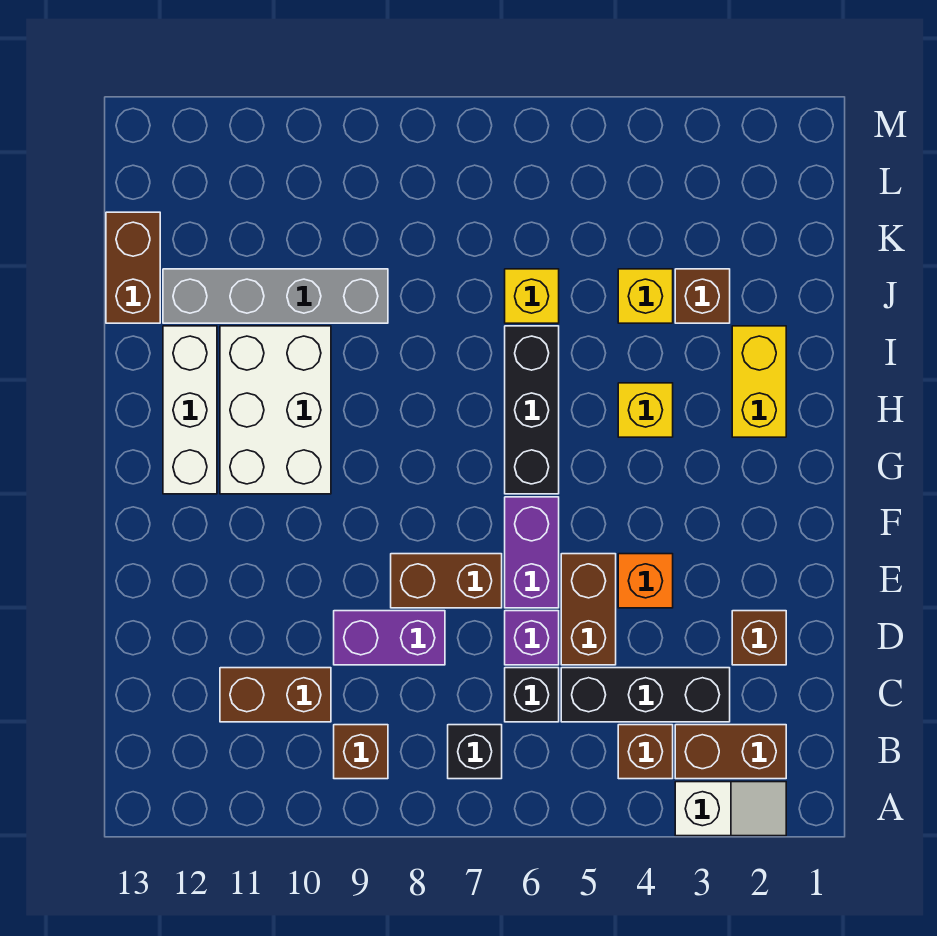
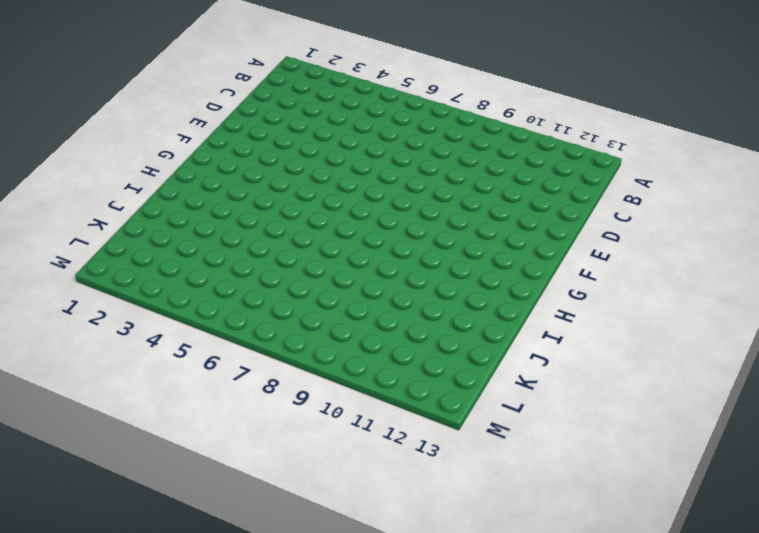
none -> white slope A2:A3 level 1 top 3
none -> brown brick B2:B3 level 1
none -> brown brick B4 level 1

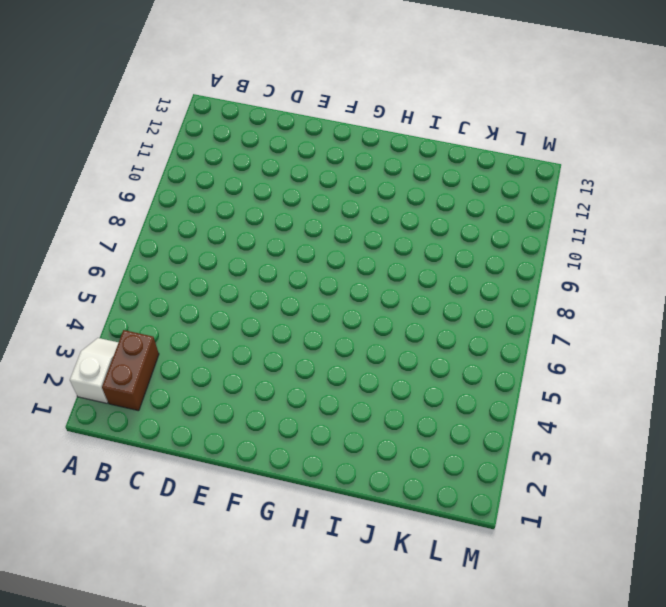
white slope A2:A3 level 1 top 2 -> white slope A2:A3 level 1 top 3
none -> brown brick B4 level 1
none -> black brick B7 level 1
none -> brown brick B9 level 1

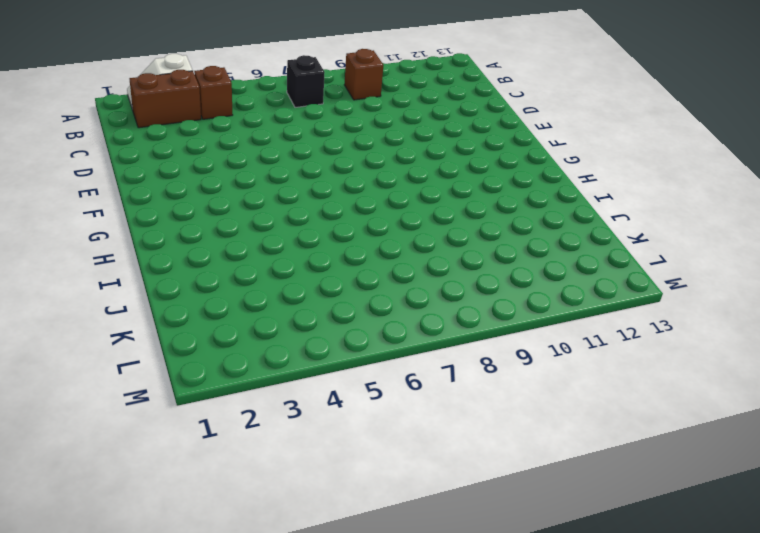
none -> black brick C3:C5 level 1
none -> black brick C6 level 1
none -> brown brick C10:C11 level 1

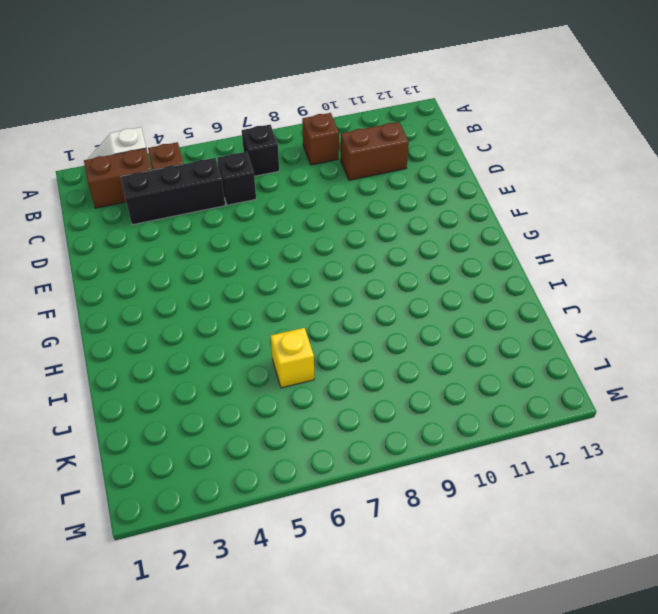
none -> brown brick D2 level 1
none -> brown brick D5:E5 level 1
none -> purple brick D6 level 1

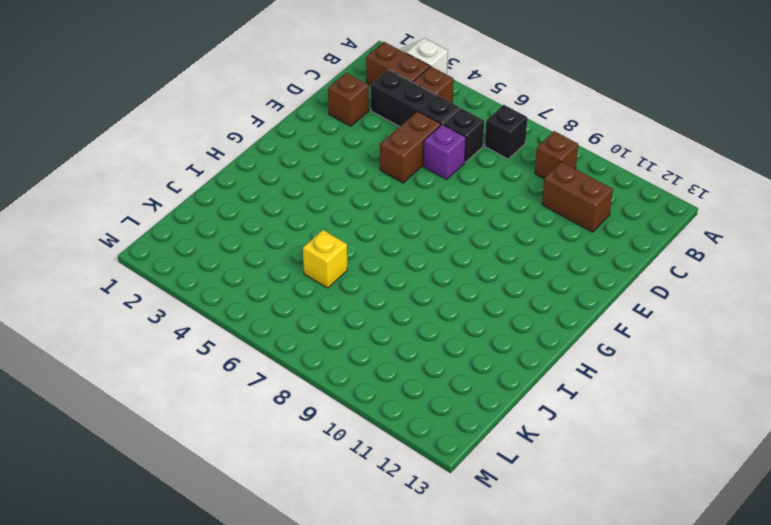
none -> purple brick D8:D9 level 1
none -> orange brick E4 level 1
none -> purple brick E6:F6 level 1

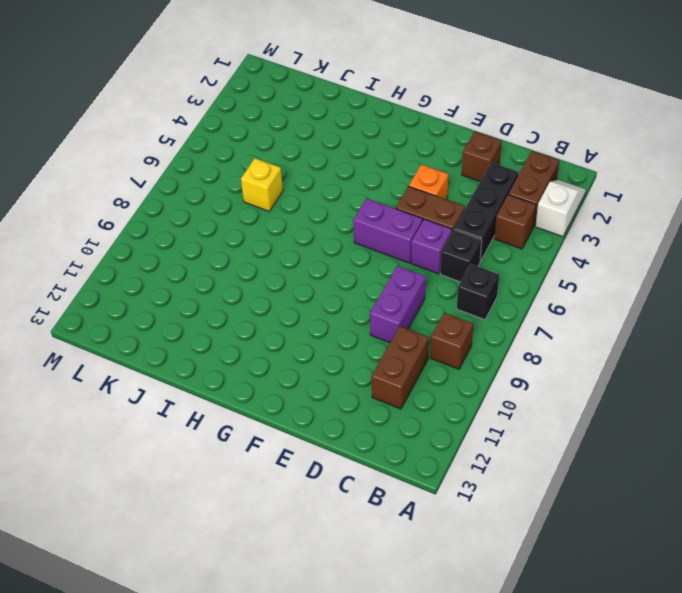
none -> brown brick E7:E8 level 1
none -> black brick G6:I6 level 1
none -> white brick G10:I11 level 1

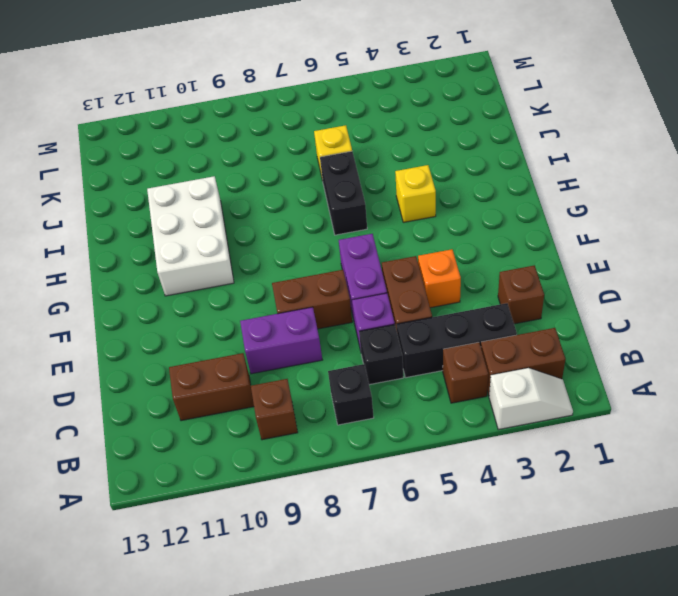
black brick H6:I6 level 1 -> black brick G6:I6 level 1
none -> white brick G12:I12 level 1
none -> yellow brick H2:I2 level 1
none -> brown brick J3 level 1

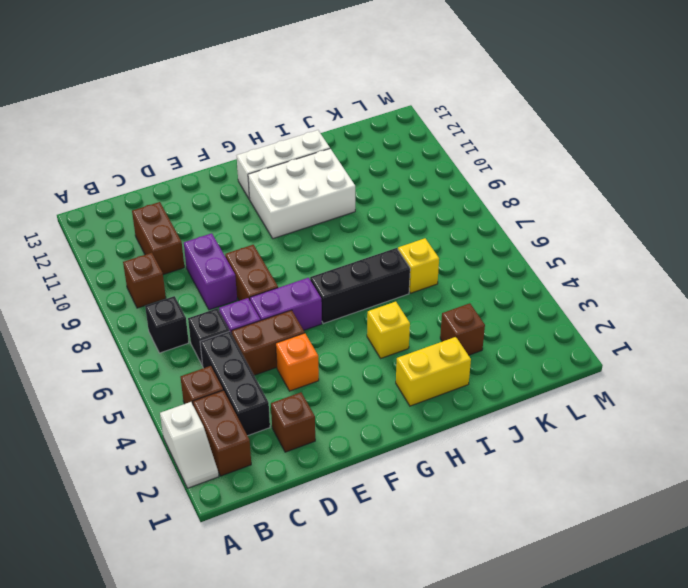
none -> yellow brick J4 level 1
none -> grey brick J9:J12 level 1
none -> brown brick J13:K13 level 1

